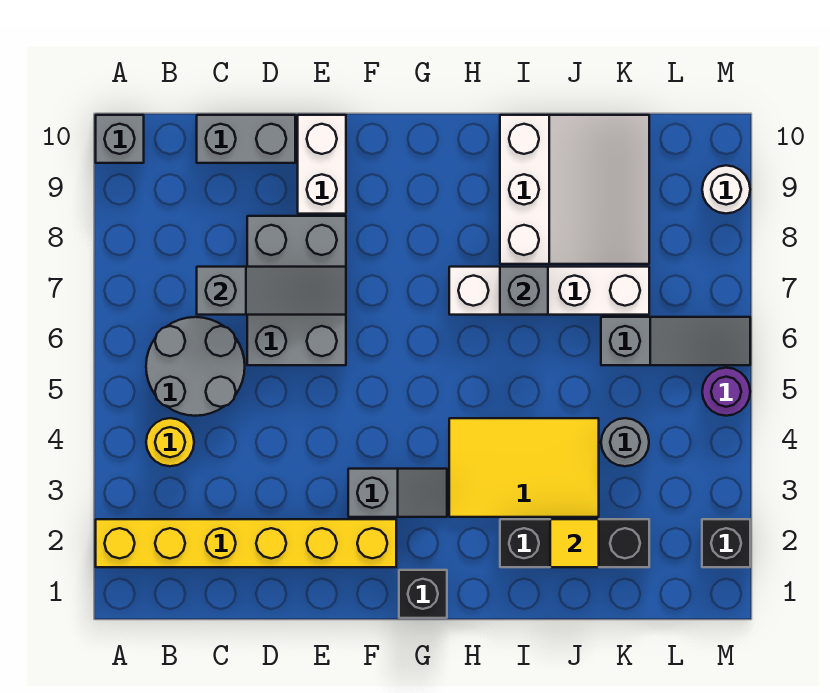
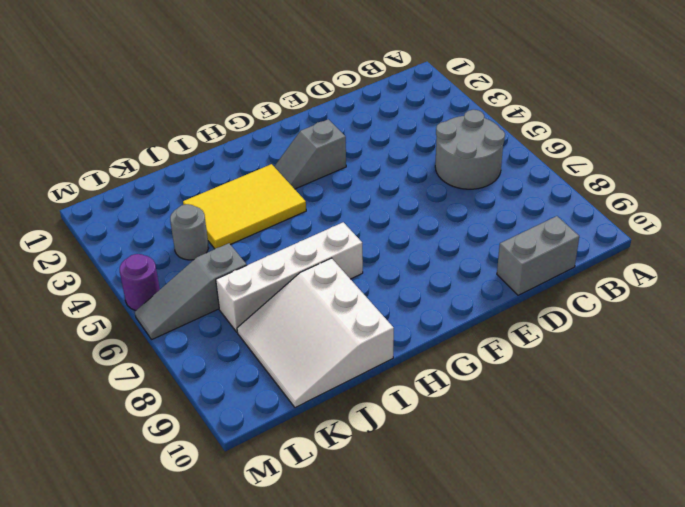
none -> yellow brick A2:F2 level 1
none -> grey brick A10 level 1
none -> yellow round brick B4 level 1

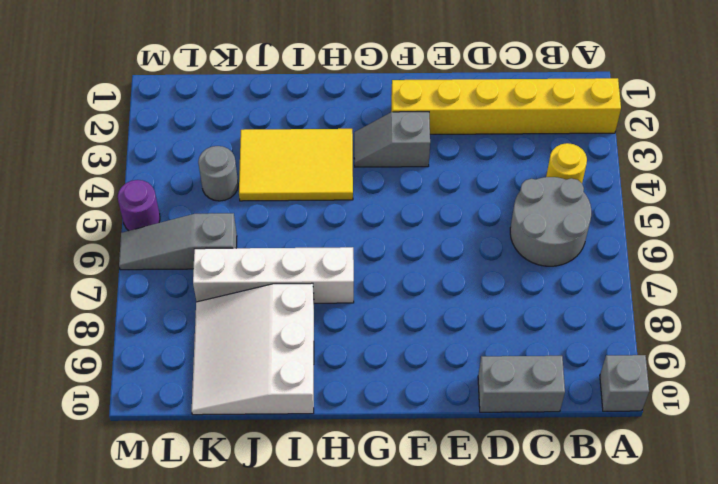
none -> grey brick D6:E8 level 1
none -> white brick E9:E10 level 1
none -> black brick G1 level 1

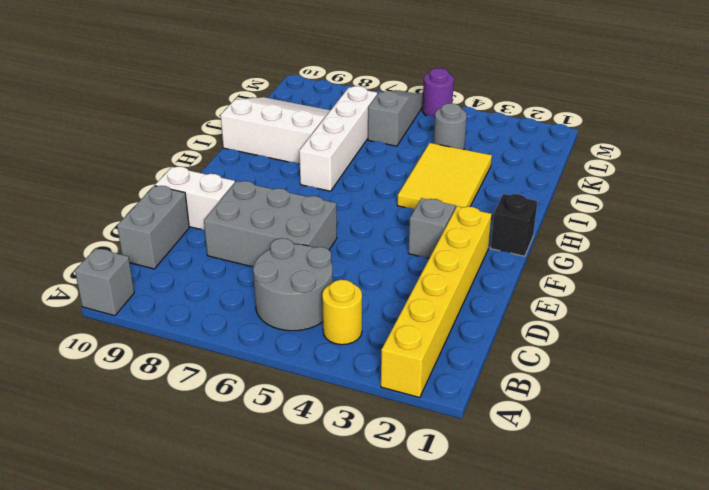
none -> black brick I2:K2 level 1
none -> black brick M2 level 1
none -> white round brick M9 level 1

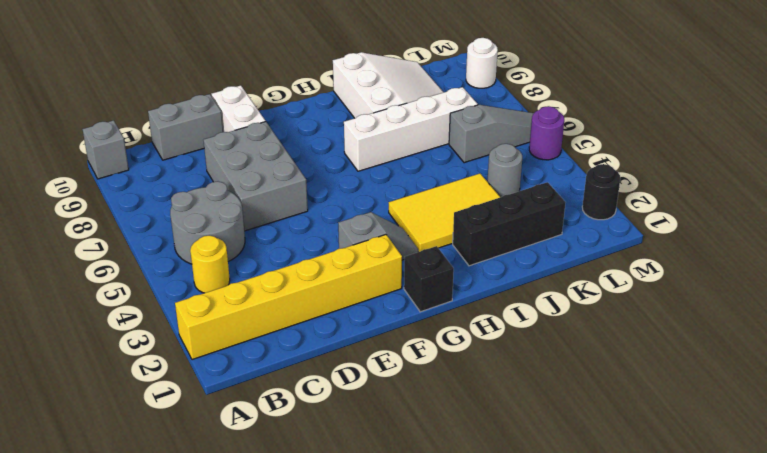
black round brick M2 level 1 -> black brick M2 level 1
none -> grey slope C7:E7 level 2 top C
none -> grey brick I7 level 2
none -> yellow tile J2 level 2

